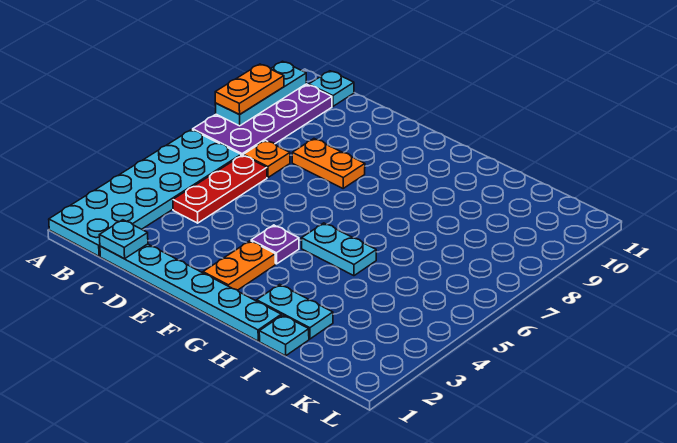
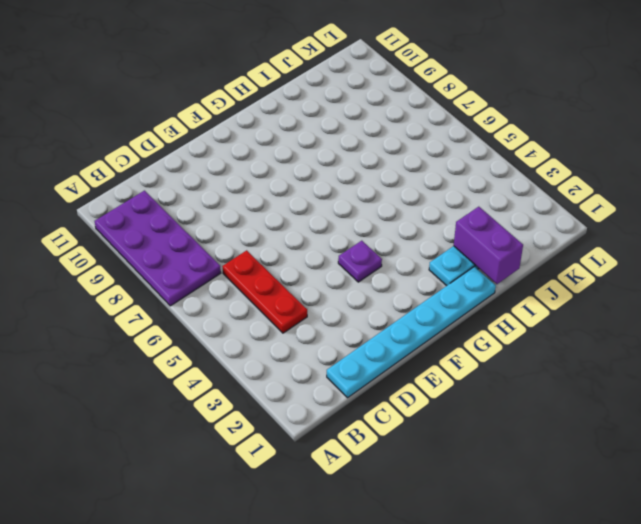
purple brick I1:I2 level 2 -> none
none -> cyan plate A1:B6 level 1
none -> cyan plate B11 level 1
none -> orange plate C7 level 1

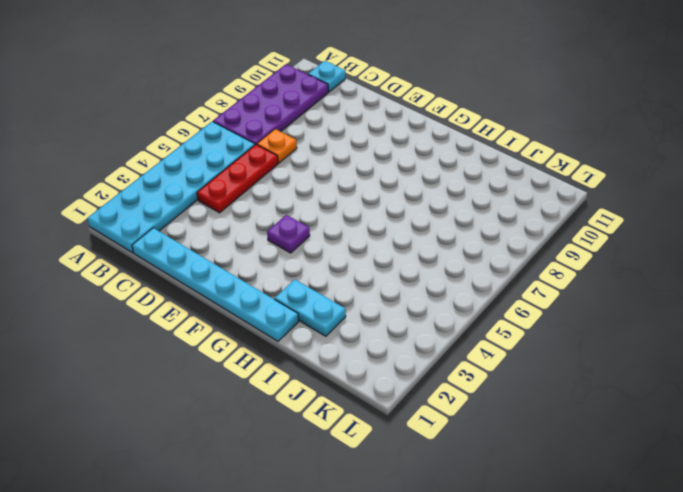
none -> orange plate D8:E8 level 1
none -> orange plate F2:F3 level 1
none -> cyan plate G5:H5 level 1

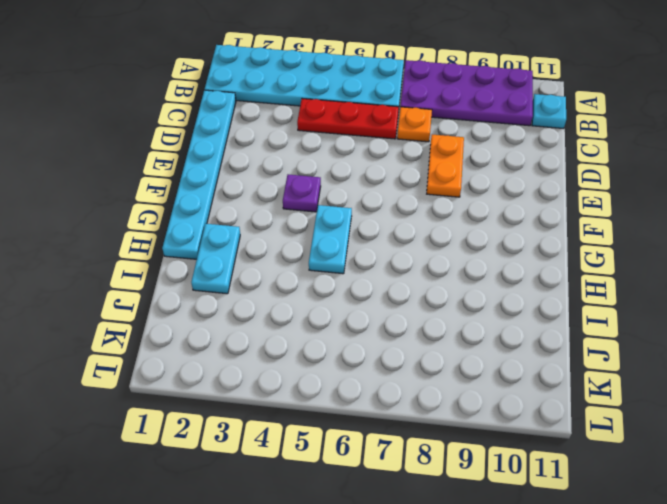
none -> orange plate F2:F3 level 1
none -> cyan plate I1 level 1
none -> cyan plate A8:A10 level 2

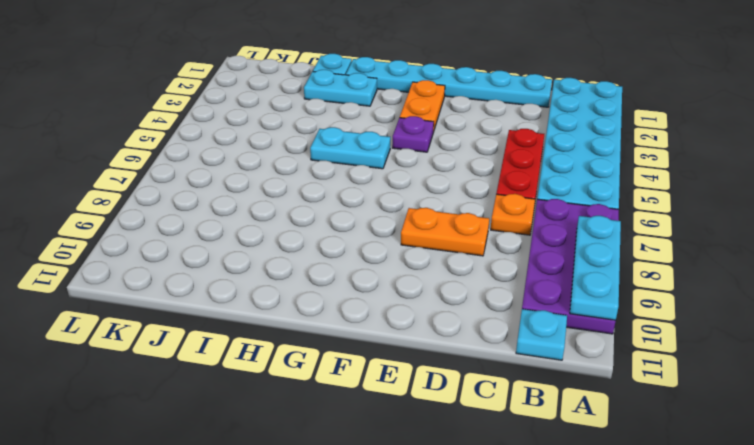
none -> cyan plate C1 level 2
none -> orange plate A8:A9 level 3

